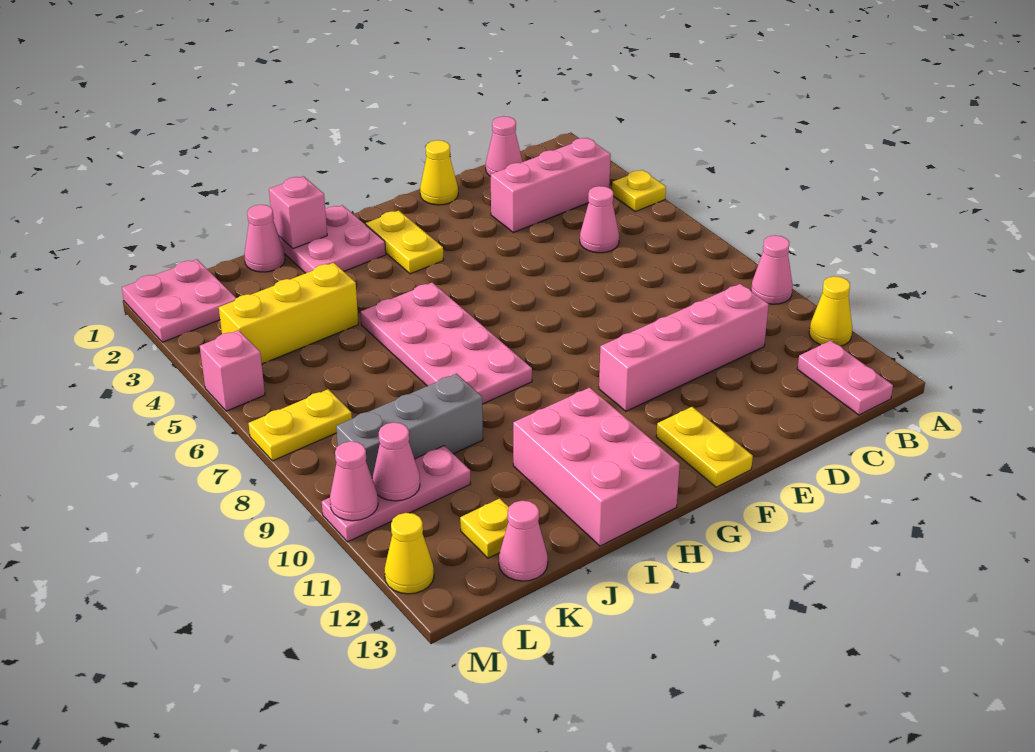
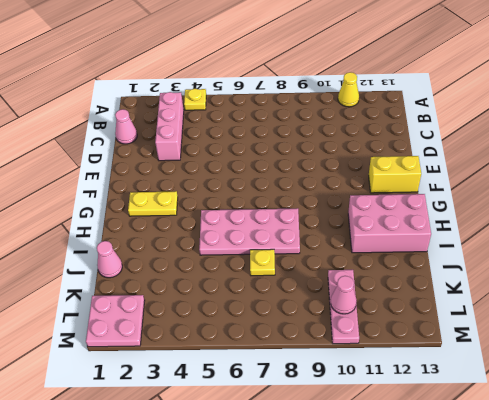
yellow brick F12:F13 level 1 -> yellow plate F12:F13 level 1
yellow plate J7 level 1 -> yellow plate K12 level 1
none -> pink cone A9 level 1
none -> pink plate B12:B13 level 1
none -> pink cone C5 level 1

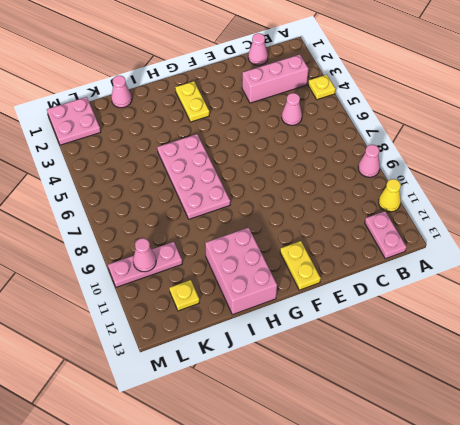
none -> pink brick C10:F10 level 1
none -> yellow cone E1 level 1
none -> pink plate H1:I2 level 1

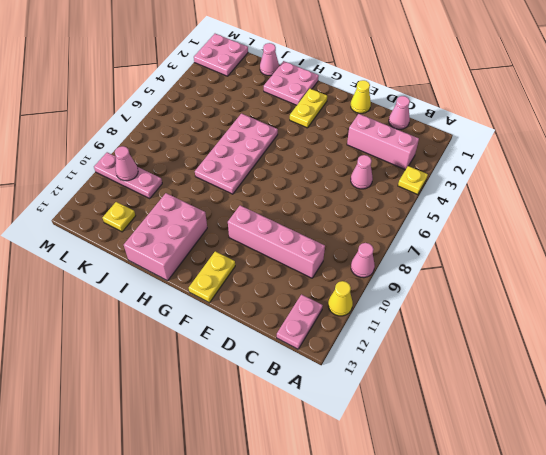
none -> yellow brick J4:L4 level 1
none -> grey brick J9:L9 level 1
none -> pink cone K13 level 1

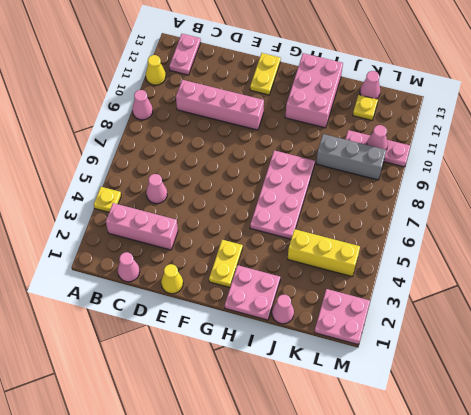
none -> yellow plate L7:M7 level 1
none -> pink brick M5 level 1
none -> yellow cone M12 level 1

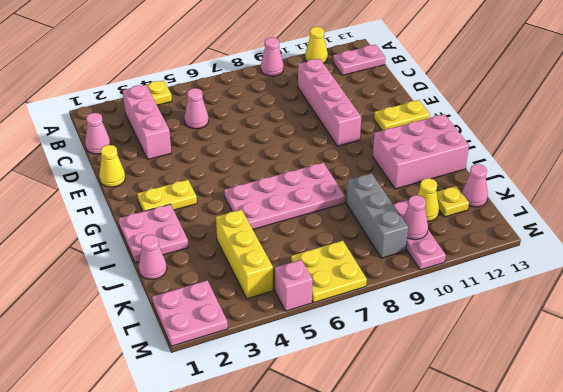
yellow cone K11 level 1 -> yellow cone M12 level 1
yellow plate L6:M7 level 1 -> yellow plate L7:M7 level 1
none -> pink brick I1 level 2
none -> pink cone M10 level 2

